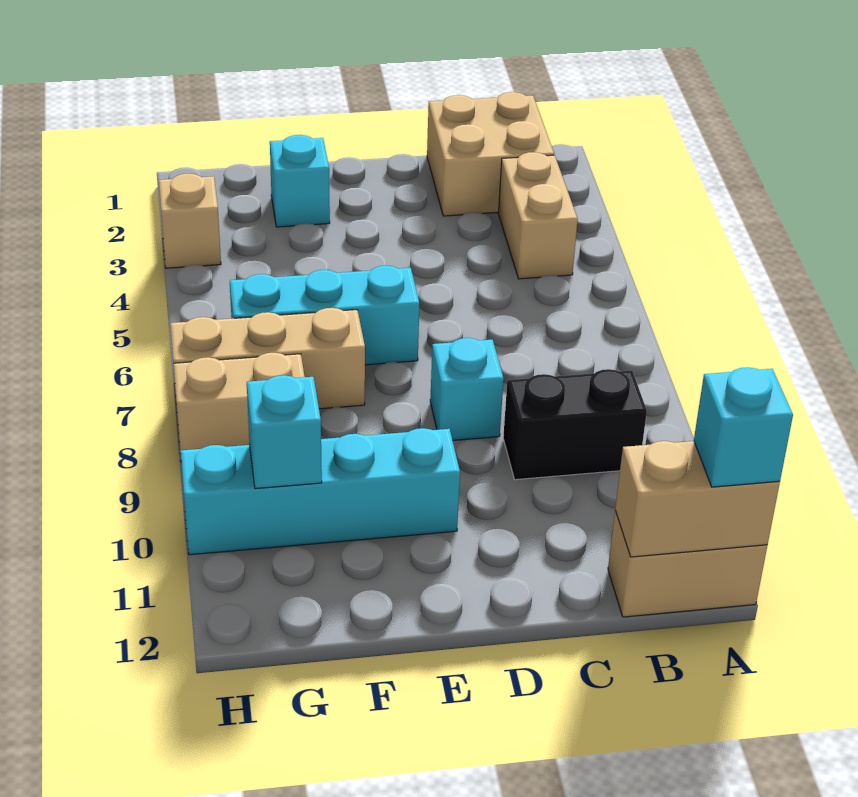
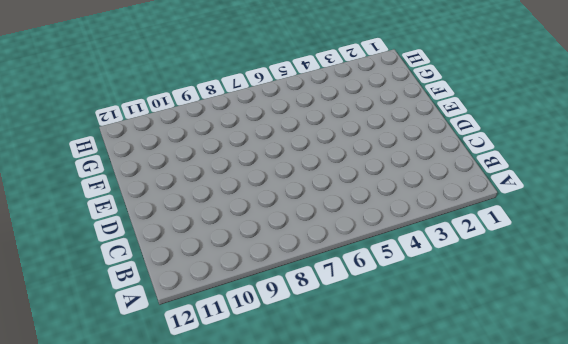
none -> tan brick A12:B12 level 1
none -> tan brick B1:C2 level 1
none -> tan brick B3:B4 level 1

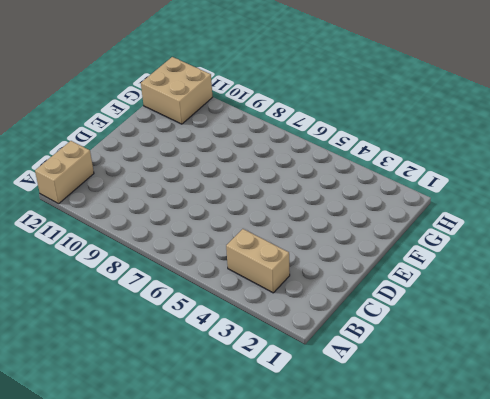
tan brick G11:H12 level 1 -> tan brick B1:C2 level 1
none -> black brick B9:C9 level 1
none -> cyan brick D8 level 1
none -> cyan brick E6:G6 level 1

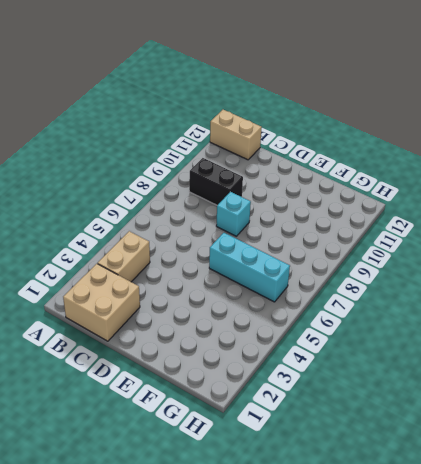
none -> cyan brick E10:H10 level 1
none -> cyan brick F2 level 1
none -> tan brick F7:H7 level 1

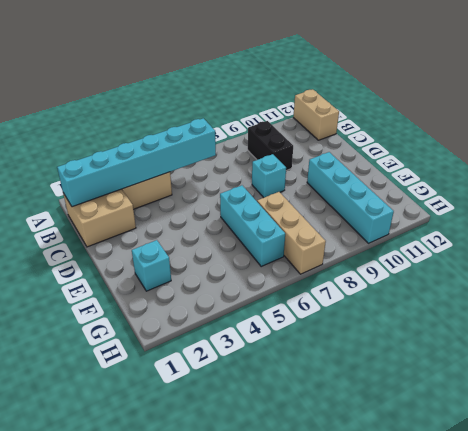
cyan brick B1:B6 level 2 -> none
none -> tan brick G8:H8 level 1
none -> tan brick H3 level 1
none -> tan brick A12:B12 level 2

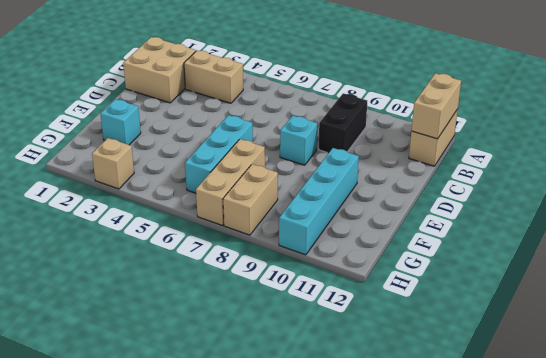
none -> cyan brick G10 level 2
none -> cyan brick A12 level 3

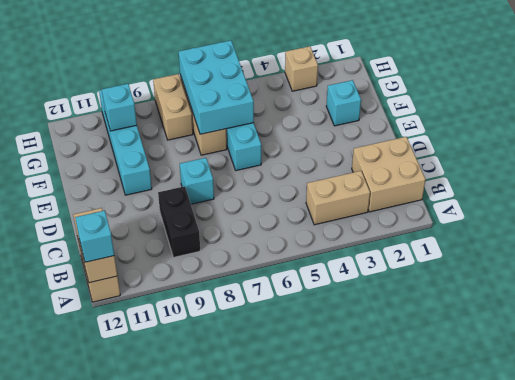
cyan brick F6:H7 level 2 -> none

